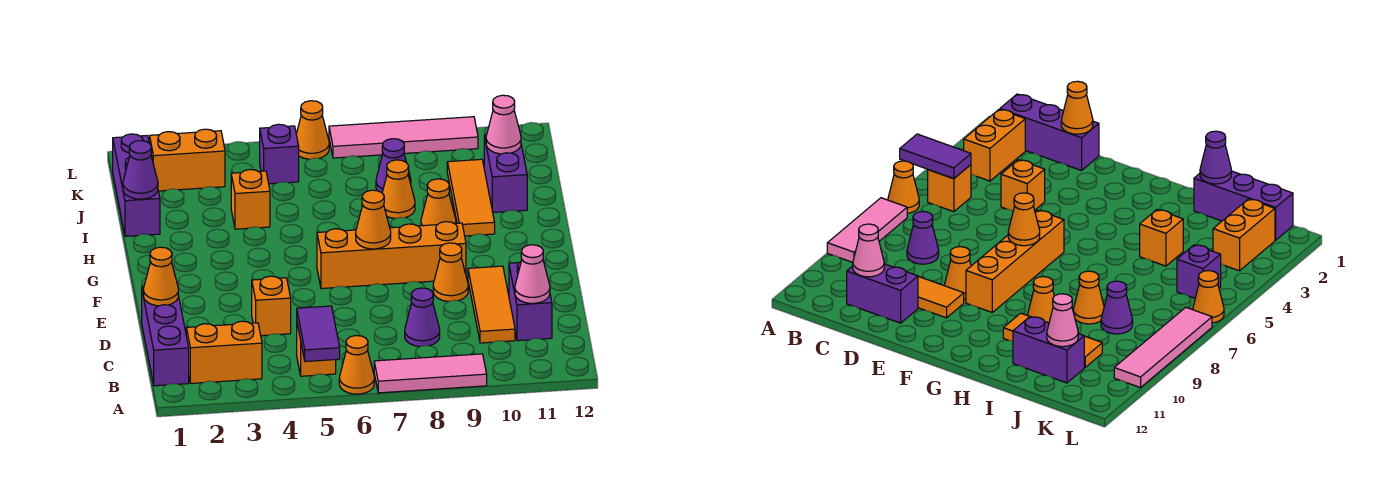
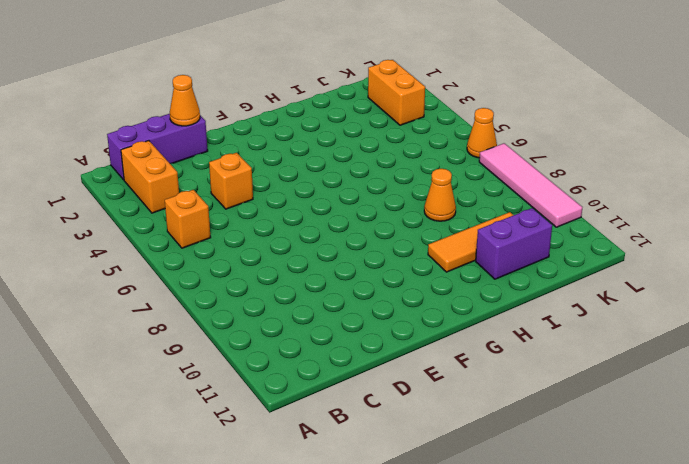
none -> orange cone A6 level 1
none -> pink tile A7:A9 level 1
none -> purple cone C8 level 1

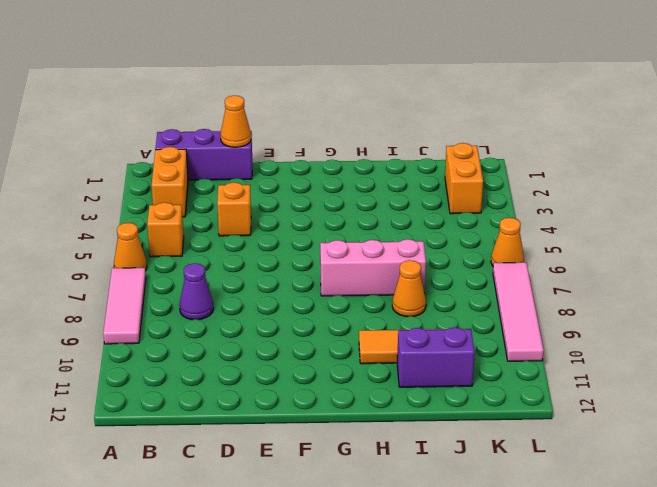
pink brick G7:I7 level 1 -> none
none -> orange tile C10:E10 level 1
none -> purple brick C11:D11 level 1
none -> orange cone E9 level 1

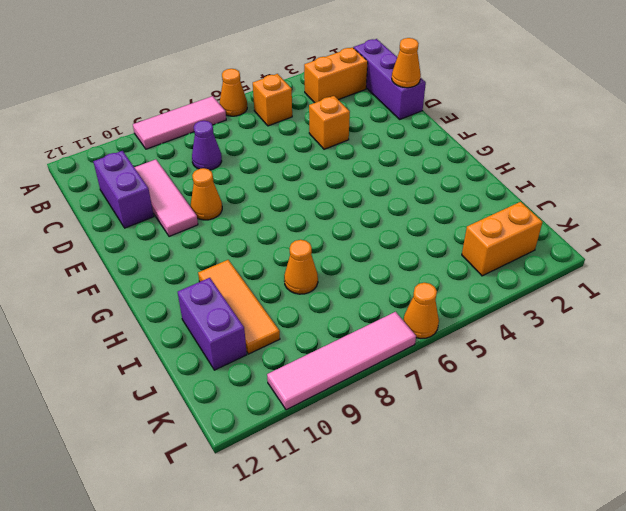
pink tile C10:E10 level 1 -> orange tile C10:E10 level 1
none -> orange brick F6:F9 level 1
none -> orange cone H9 level 1
none -> purple brick I1:K1 level 1

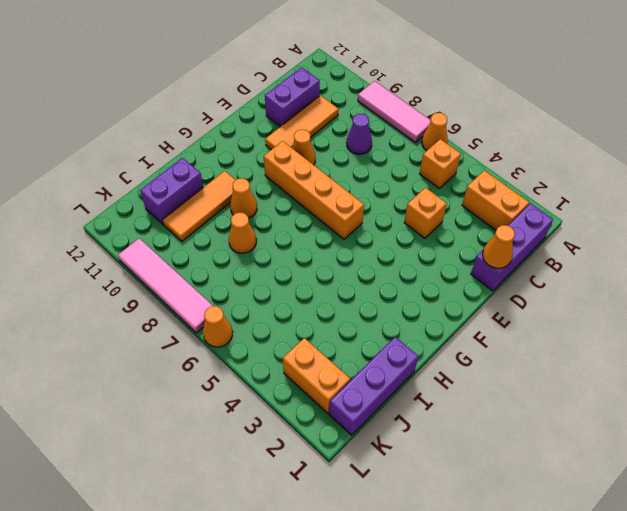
none -> orange brick I4 level 1
none -> purple cone J8 level 1
none -> purple brick K5 level 1

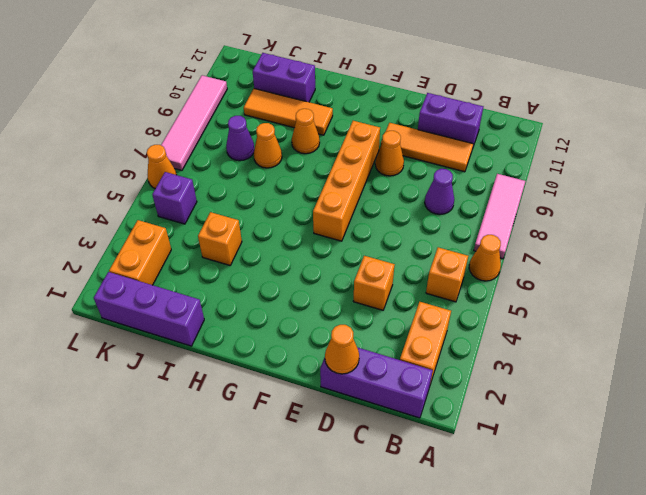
none -> purple tile A5:B5 level 2
none -> pink cone C11 level 2
none -> orange cone F7 level 2

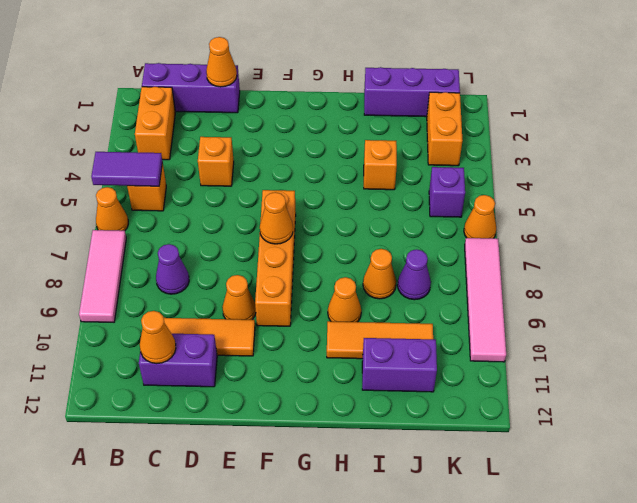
orange cone C11 level 2 -> pink cone C11 level 2
none -> purple cone I1 level 2
none -> pink cone J11 level 2

